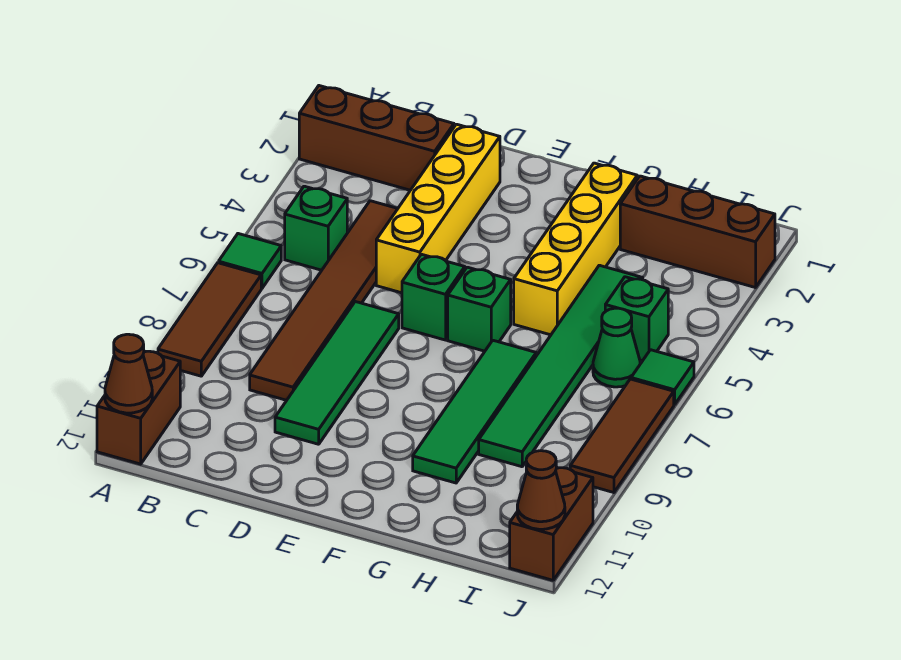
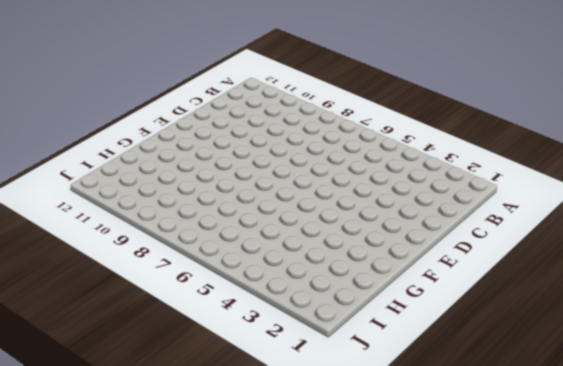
none -> brown brick A2:C2 level 1
none -> green tile A6 level 1
none -> brown tile A7:A9 level 1

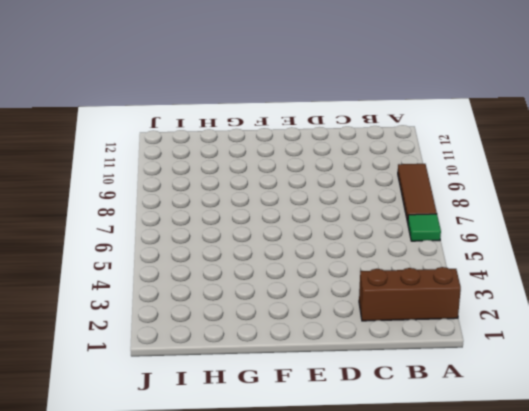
none -> brown brick A11:A12 level 1
none -> green brick B5 level 1
none -> brown tile C4:C9 level 1

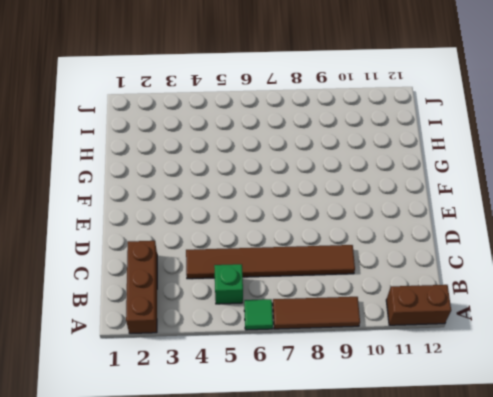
none -> yellow brick D2:D5 level 1
none -> green tile D7:D10 level 1
none -> green brick E6 level 1

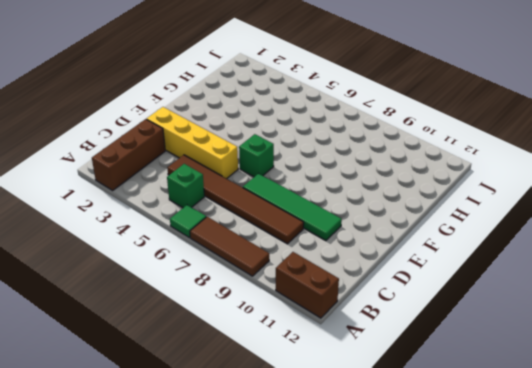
none -> green brick F6 level 1
none -> yellow brick G2:G5 level 1
none -> green tile G7:G10 level 1

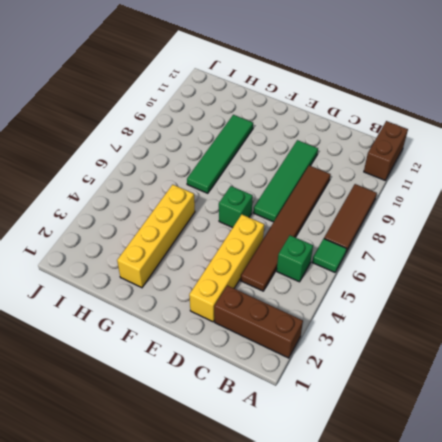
none -> green brick F6 level 1
none -> brown brick H2:J2 level 1
none -> green tile H4:H9 level 1

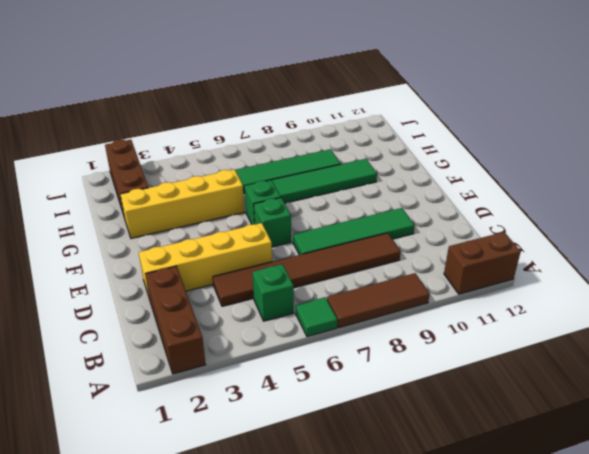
none -> green brick I5 level 1
none -> green cone I6 level 1
none -> green tile J6 level 1

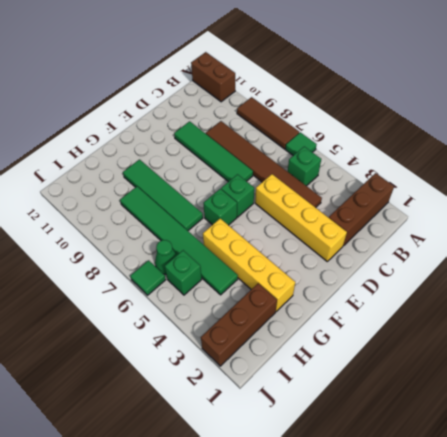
none -> brown tile J7:J9 level 1
none -> brown brick J11:J12 level 1
none -> brown cone A12 level 2

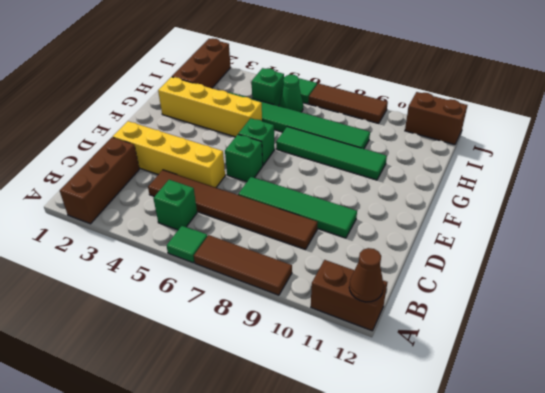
none -> brown cone J12 level 2

